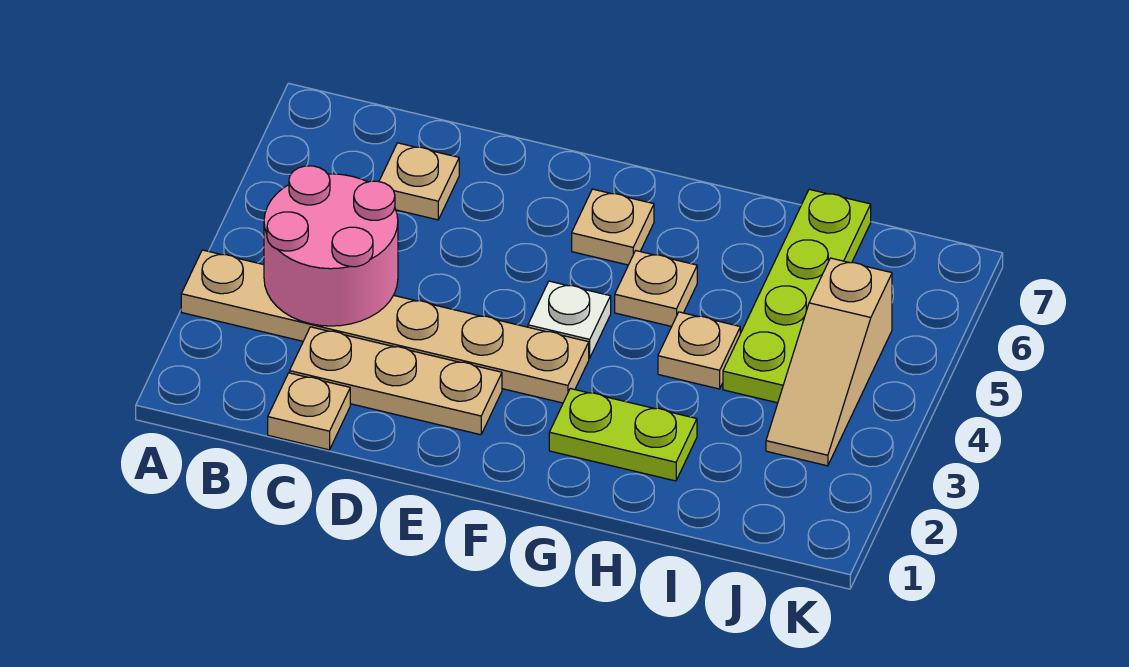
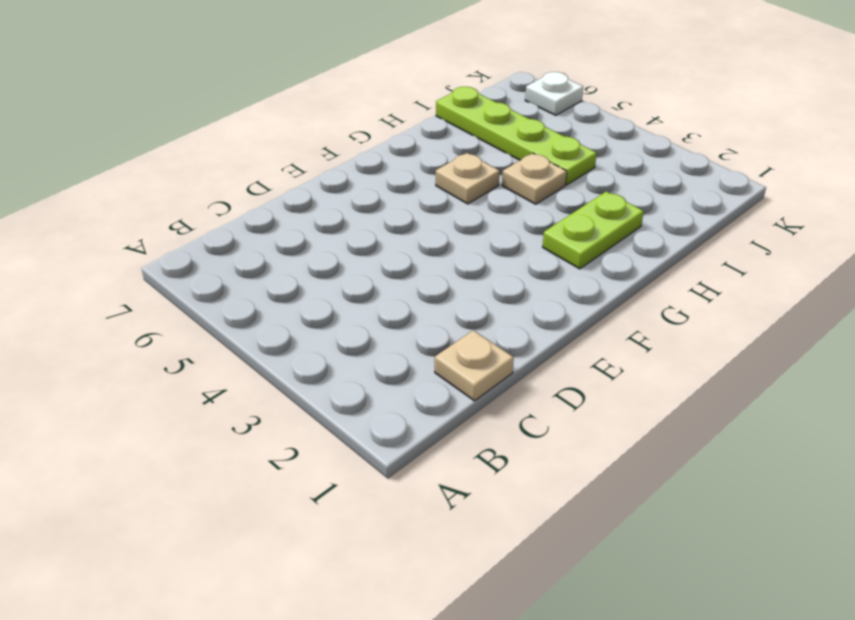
white plate K6 level 1 -> white plate F4 level 1
none -> tan plate A3:F3 level 1
none -> tan plate C2:E2 level 1
none -> tan plate C6 level 1

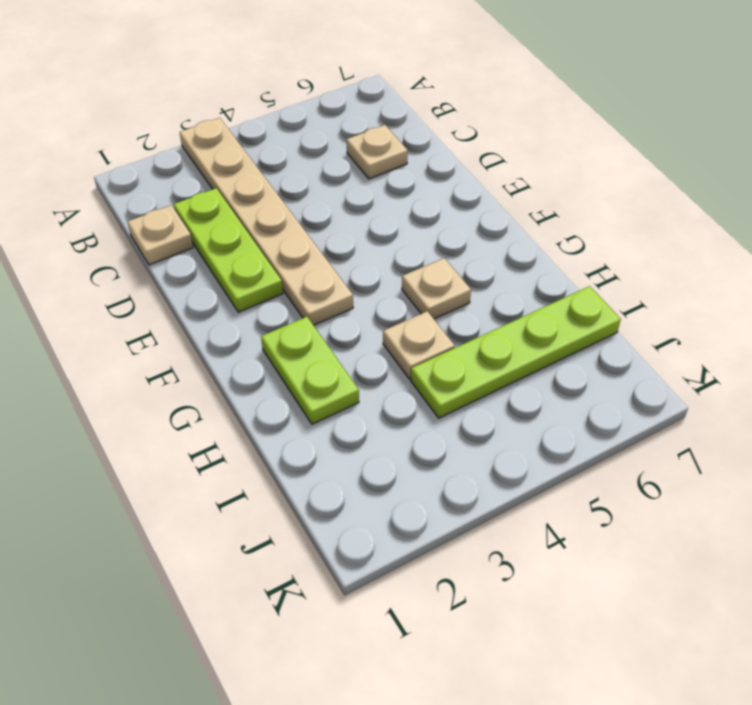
lime plate C2:E2 level 1 -> tan plate C2:E2 level 1
none -> white plate F4 level 1
none -> tan plate F6 level 1
none -> tan slope J3:J5 level 1 top 5

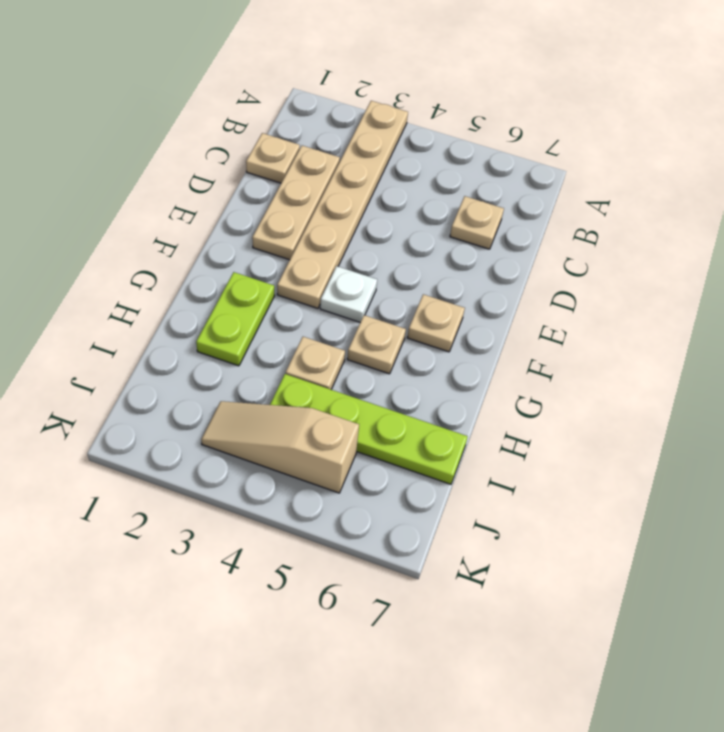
none -> pink round brick B3:C4 level 2

